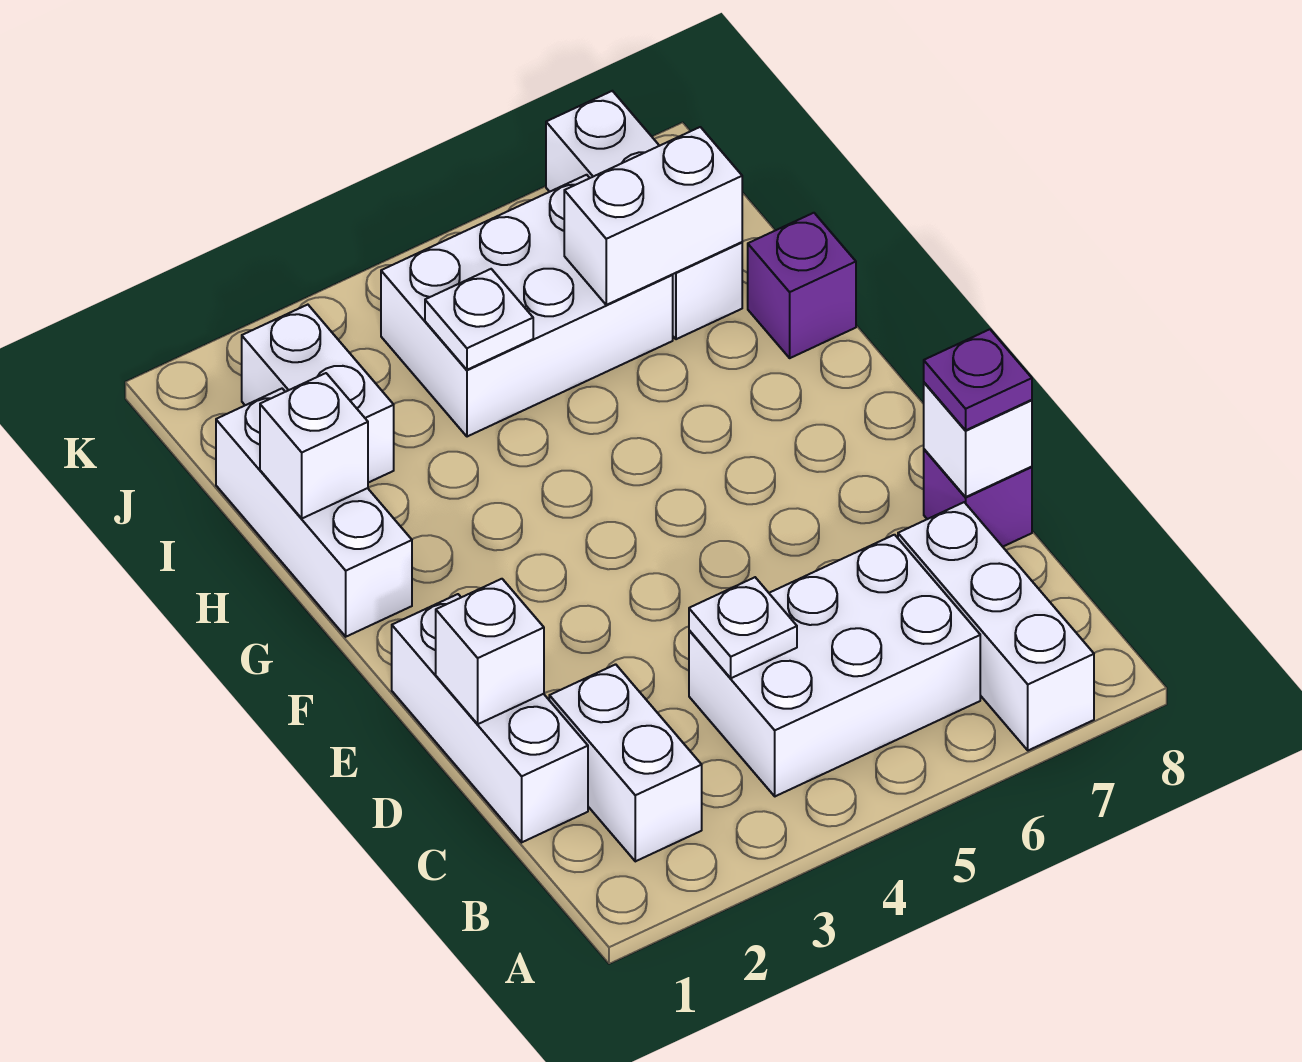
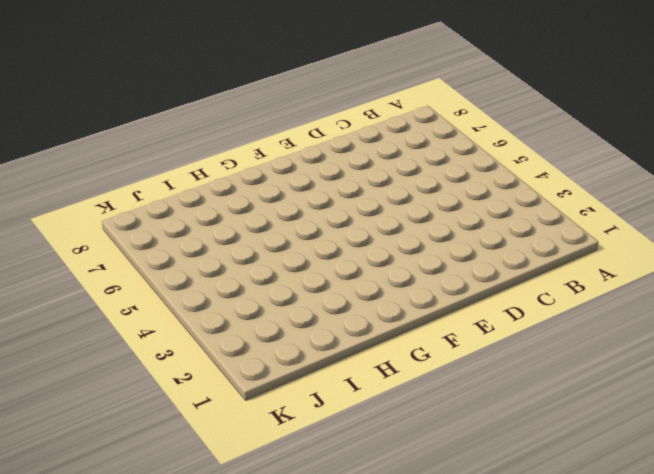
none -> white brick A7:C7 level 1
none -> white brick B2:C2 level 1
none -> white brick B4:C6 level 1

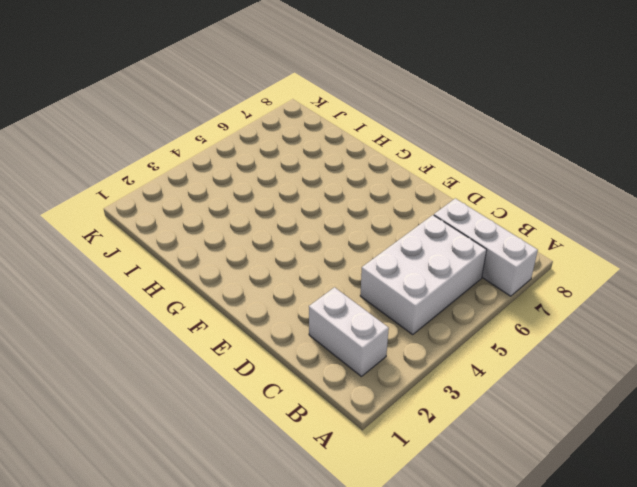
none -> white brick C1:E1 level 1
none -> purple brick D8 level 1
none -> white brick G1:I1 level 1

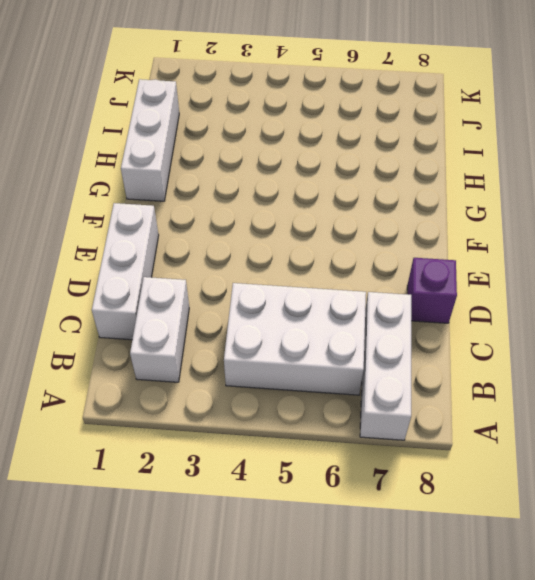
none -> purple brick H8 level 1
none -> white brick I2:J2 level 1
none -> white brick I4:J6 level 1

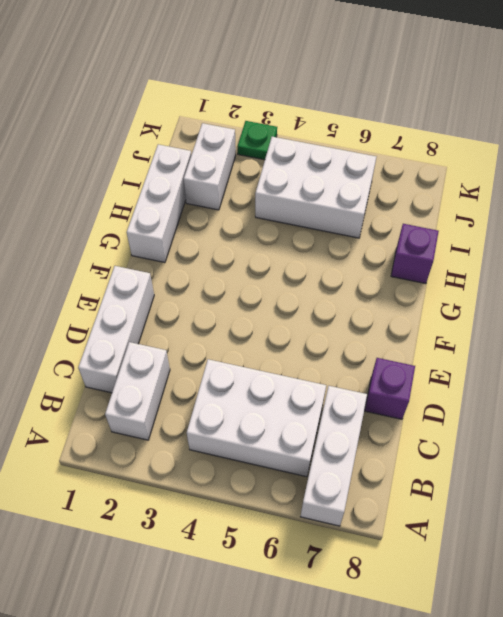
green plate K3 level 1 -> none
none -> white brick I7:K7 level 1
none -> white plate C4 level 2
none -> white brick D1 level 2

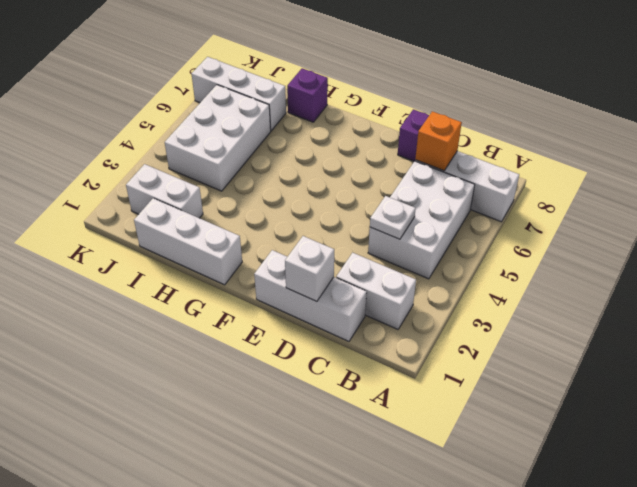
orange brick C7 level 2 -> none
none -> white brick D8 level 2
none -> white brick H1 level 2
none -> white plate I4 level 2

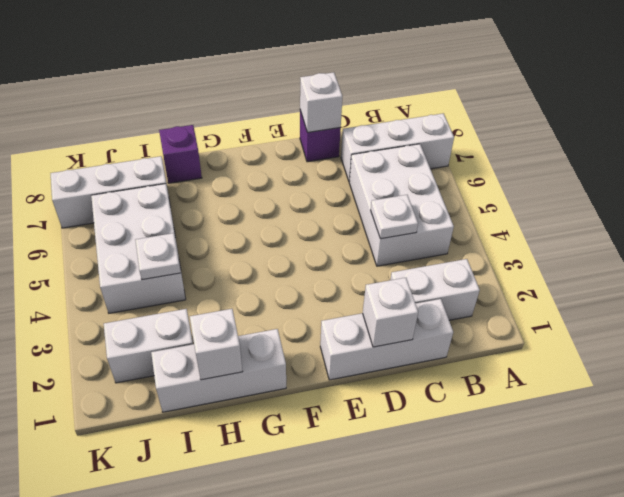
none -> white brick I6:I7 level 2
none -> purple plate D8 level 3

